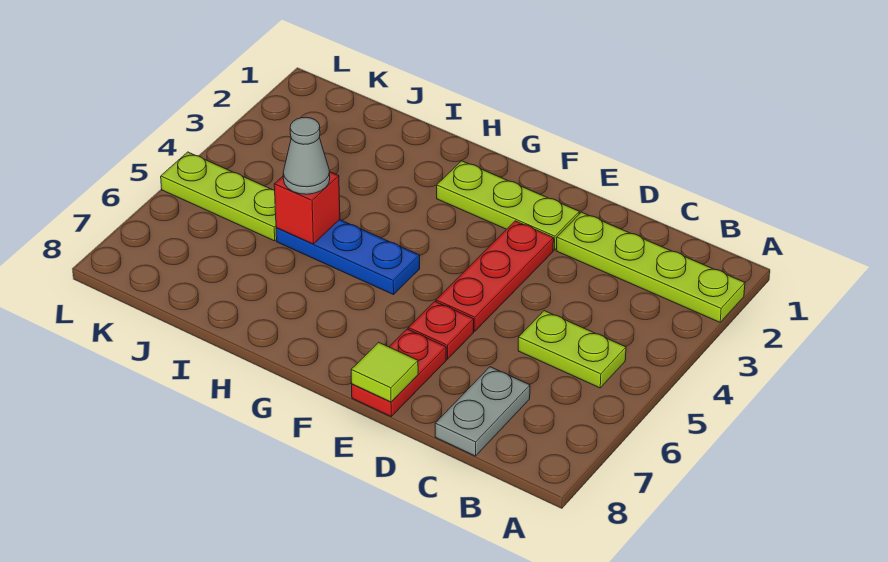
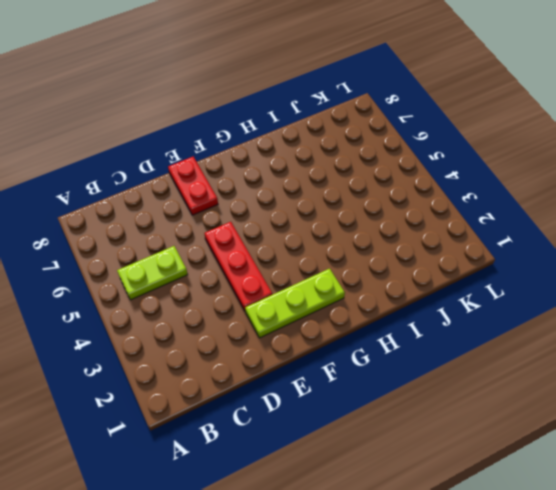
none -> lime plate A2:D2 level 1
none -> grey plate C7:C8 level 1
none -> red plate E6 level 1

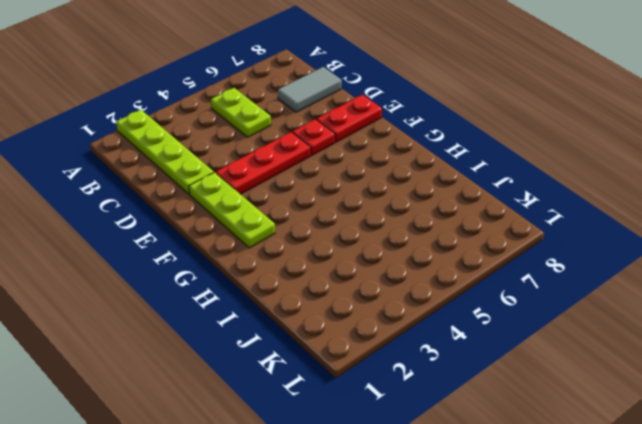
grey tile C7:C8 level 1 -> grey plate C7:C8 level 1
none -> blue plate G5:I5 level 1
none -> lime plate J5:L5 level 1
none -> lime tile E8 level 2

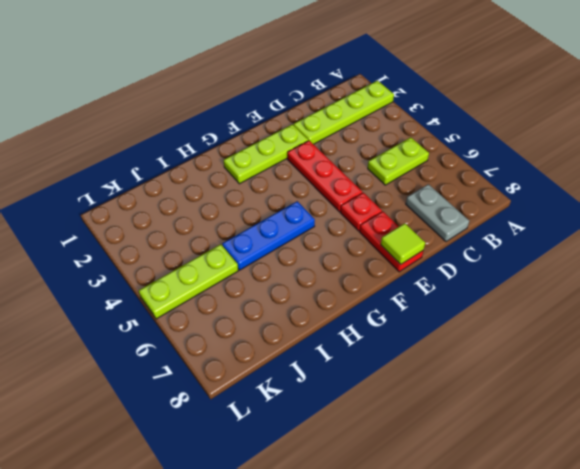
none -> red brick I5 level 2
none -> grey cone I5 level 3

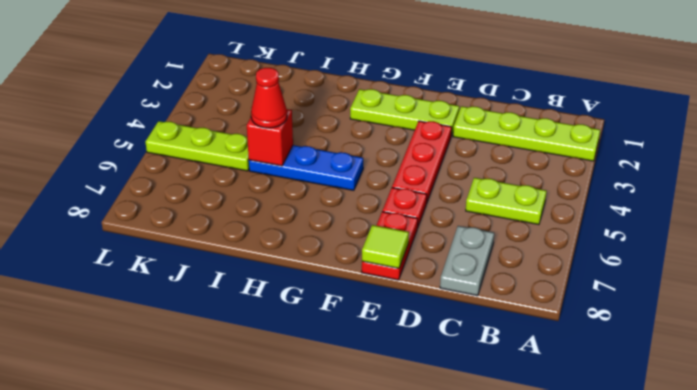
red cone I5 level 3 -> grey cone I5 level 3

